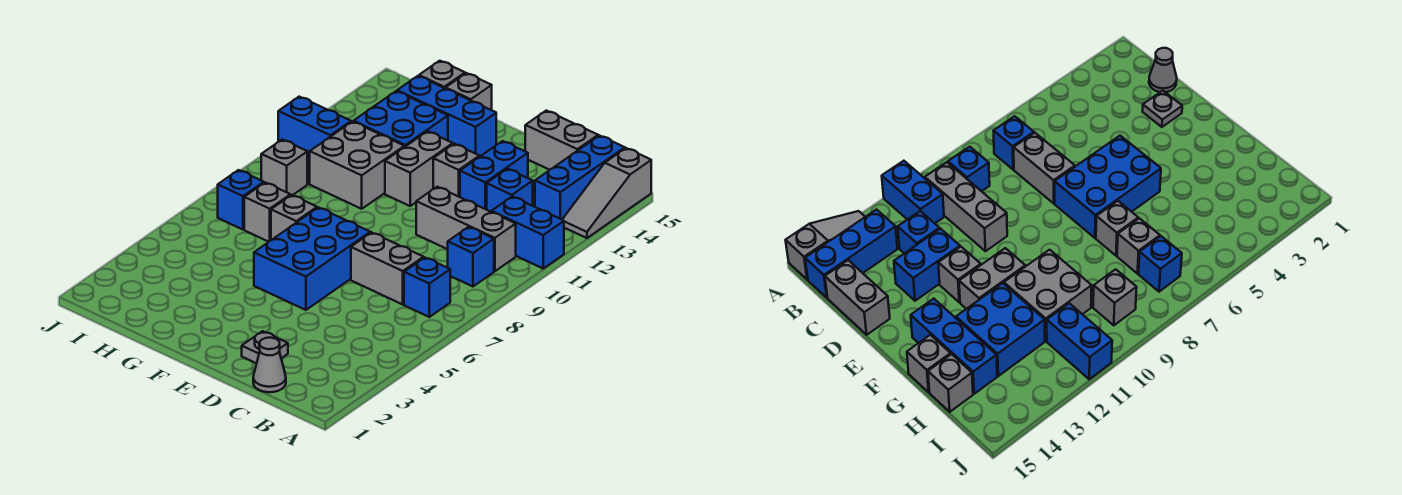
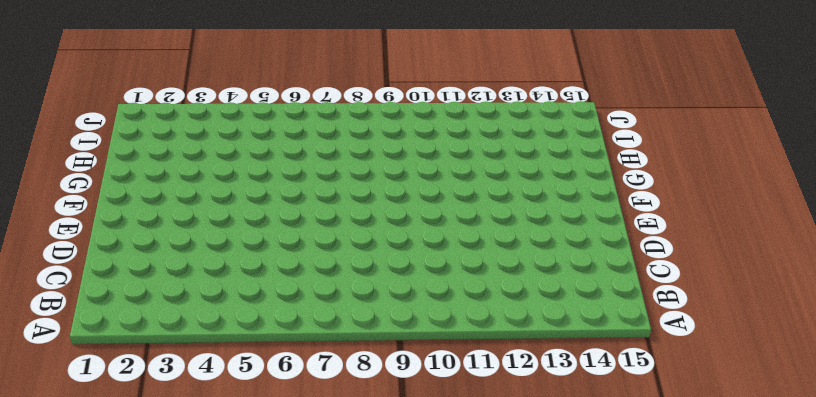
none -> blue brick A11:B11 level 1
none -> grey slope A13:A15 level 1 top 15
none -> blue brick B7 level 1

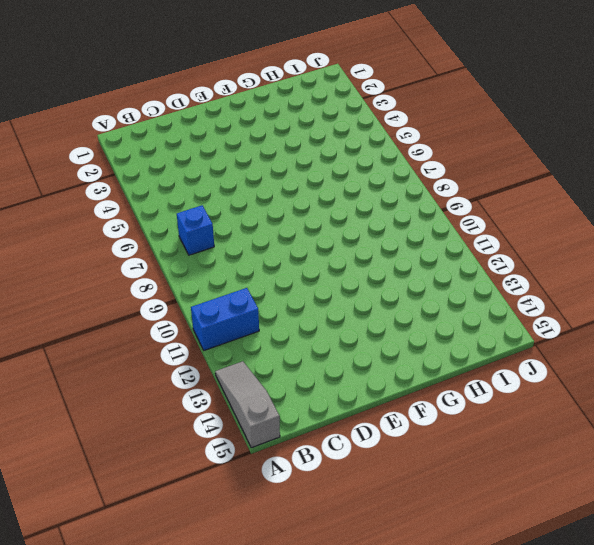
none -> blue brick B9 level 1
none -> grey brick B10:D10 level 1
none -> blue brick B13:B15 level 1

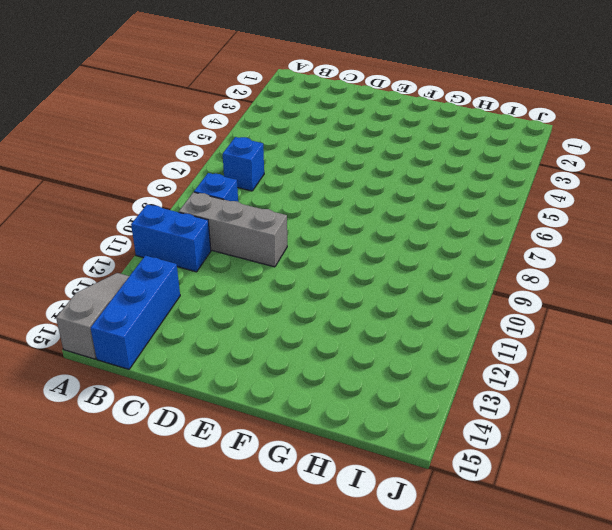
none -> grey cone C1 level 1
none -> grey brick C7:D7 level 1
none -> blue brick C12 level 1

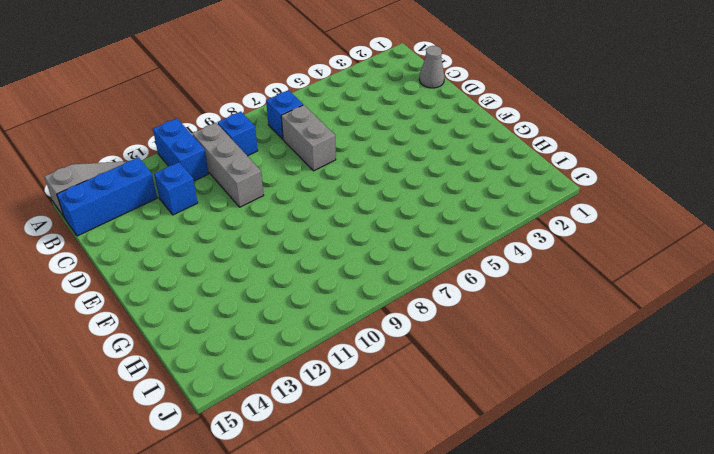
none -> grey brick C15:D15 level 1
none -> grey plate D2 level 1
none -> blue brick D12:D13 level 1

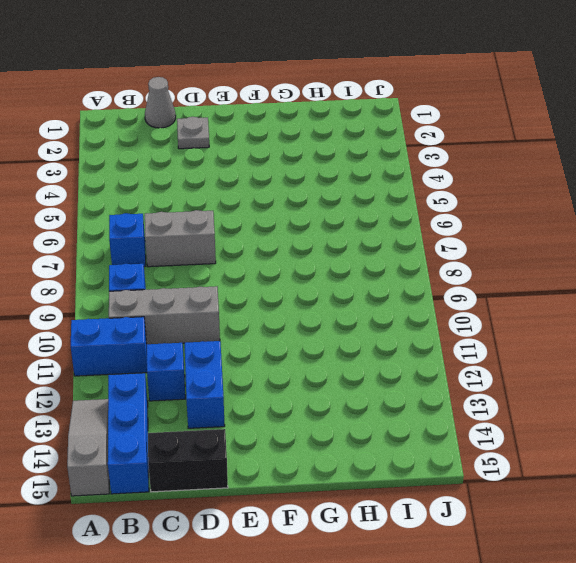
black brick C15:D15 level 1 -> grey brick C15:D15 level 1
none -> blue brick E5:F7 level 1
none -> grey brick E12 level 1
none -> grey brick F11:F12 level 1

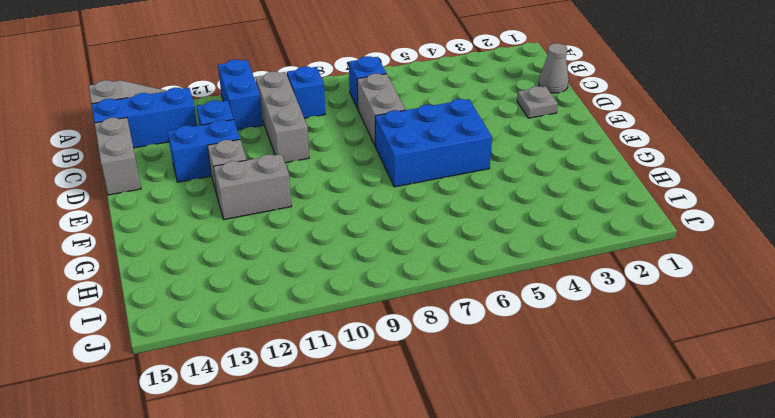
none -> blue brick F14:H14 level 1
none -> grey brick G7 level 1
none -> grey brick G10:H11 level 1

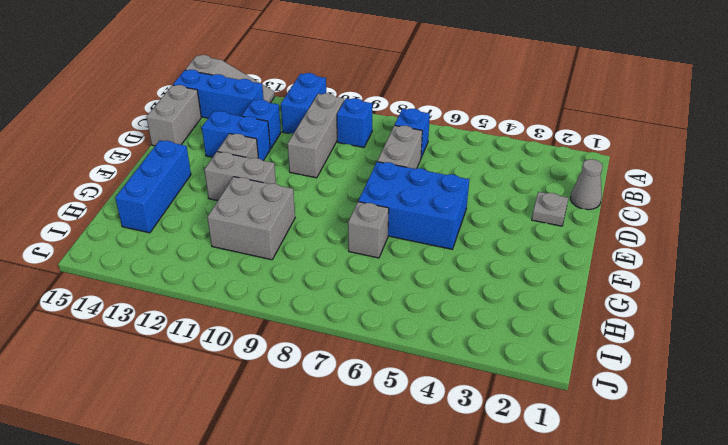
none -> blue brick G12:H13 level 1
none -> grey brick G15 level 1
none -> grey brick H7 level 1

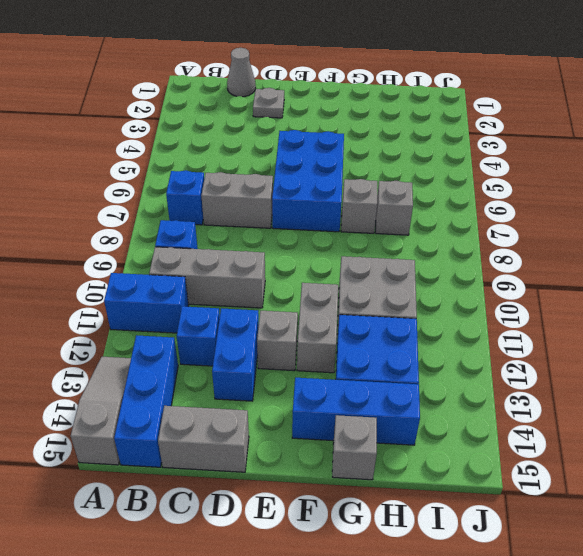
none -> grey brick H15 level 1
none -> blue brick I7 level 1
none -> grey brick I9 level 1

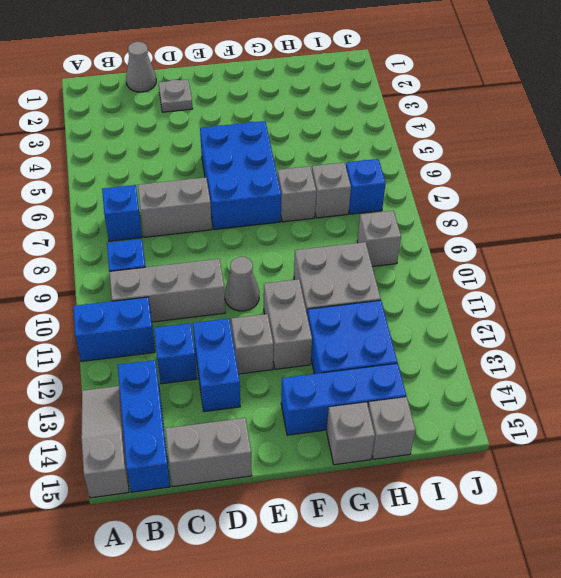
grey cone E10 level 1 -> none
none -> blue brick I11:J11 level 1

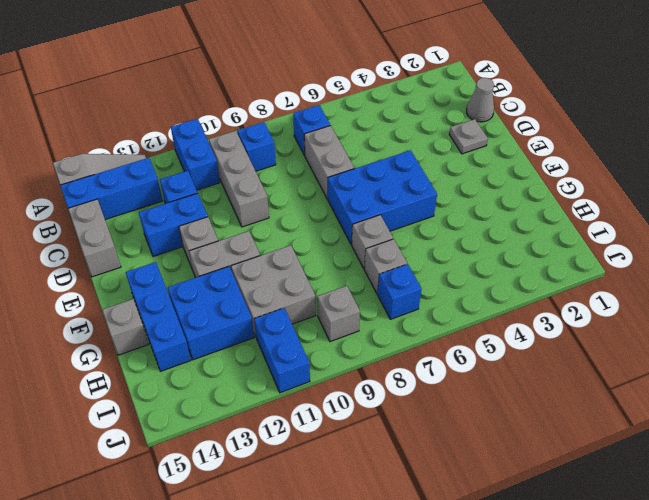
none -> grey brick H15 level 1

